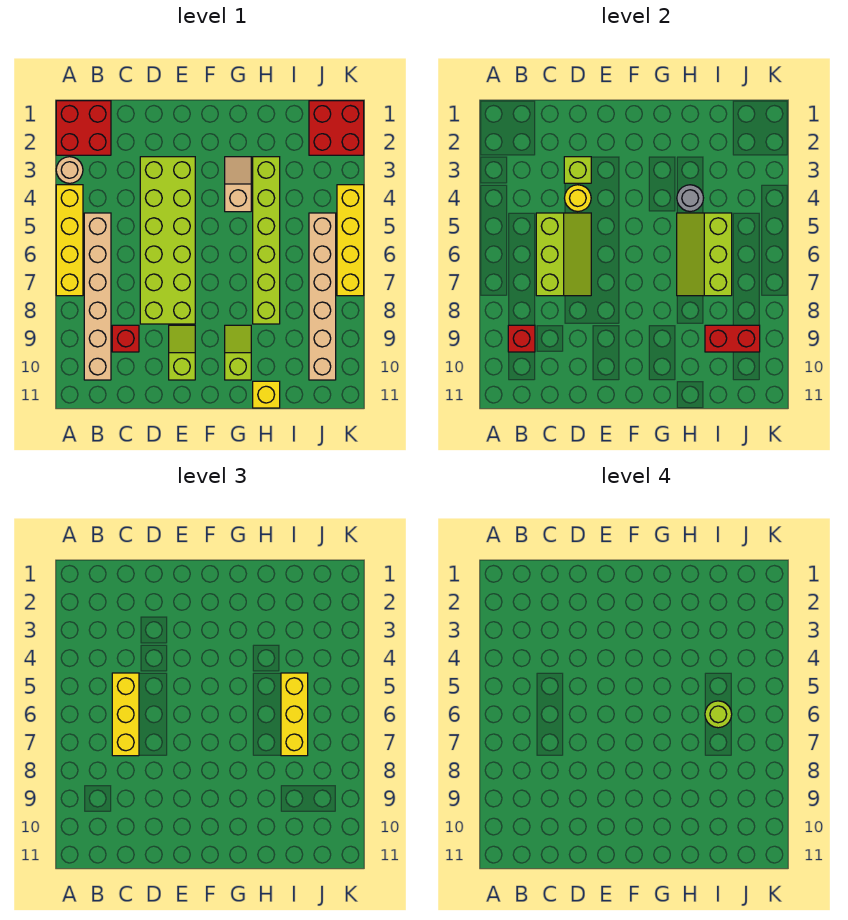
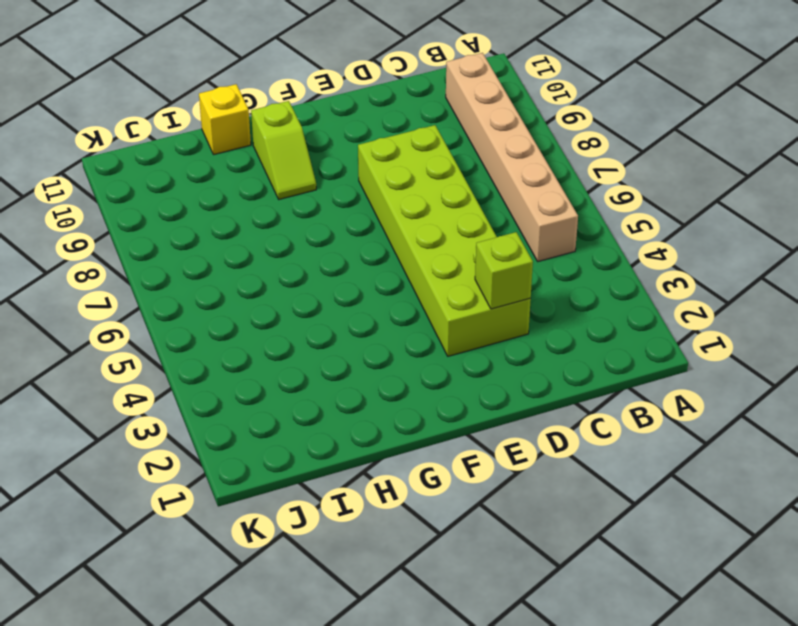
none -> red brick A1:B2 level 1
none -> tan round brick A3 level 1
none -> yellow brick A4:A7 level 1

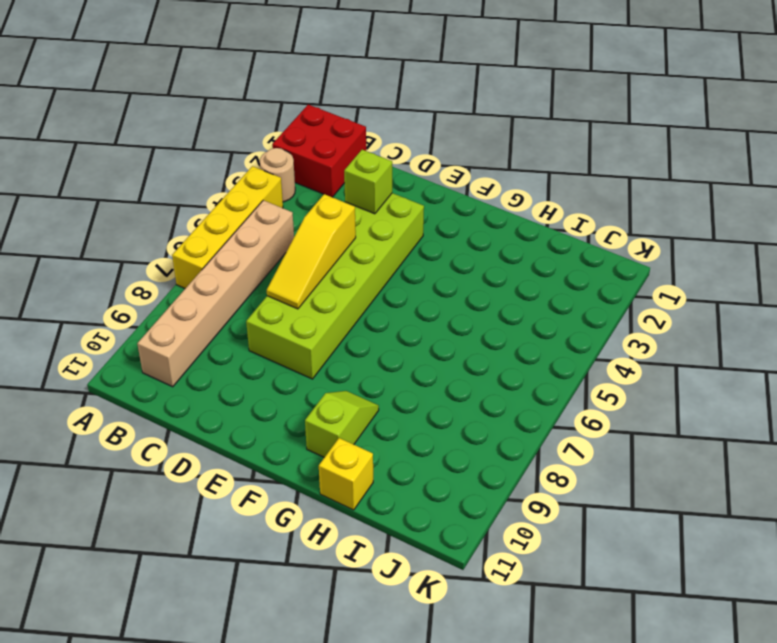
yellow slope D5:D7 level 2 top 5 -> lime slope C5:D7 level 2 top C
none -> red brick C9 level 1
none -> lime slope E9:E10 level 1 top 10
none -> tan slope G3:G4 level 1 top 4

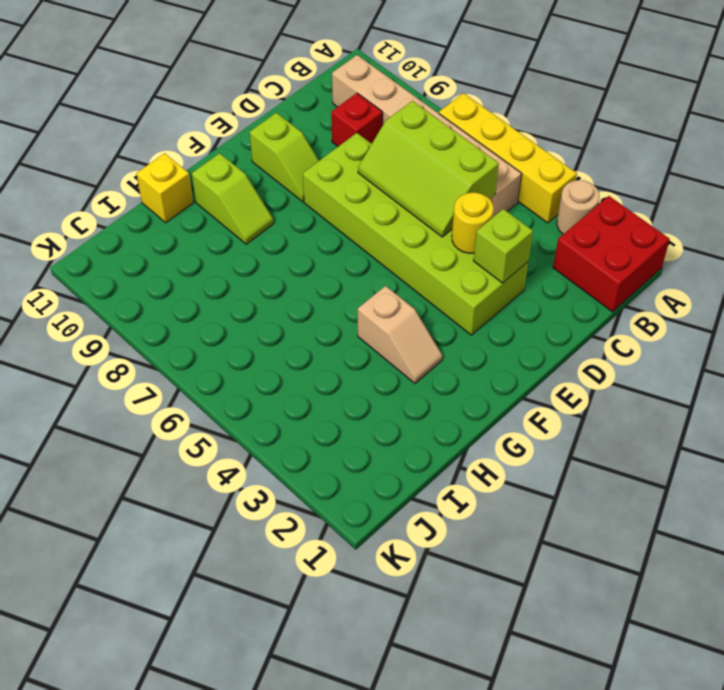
none -> lime brick H3:H8 level 1
none -> red brick J1:K2 level 1
none -> tan brick J5:J10 level 1

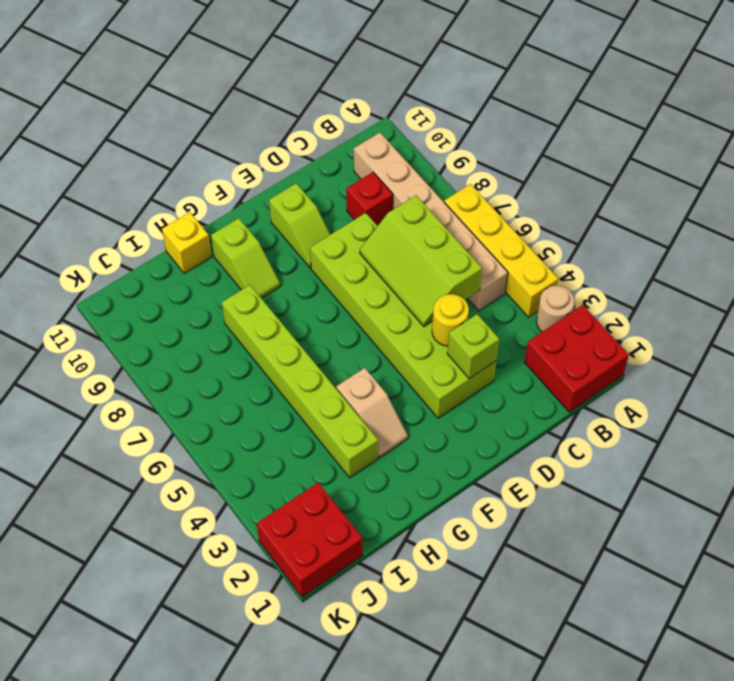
none -> tan brick J5:J10 level 1
none -> yellow brick K4:K7 level 1
none -> red brick B9 level 2

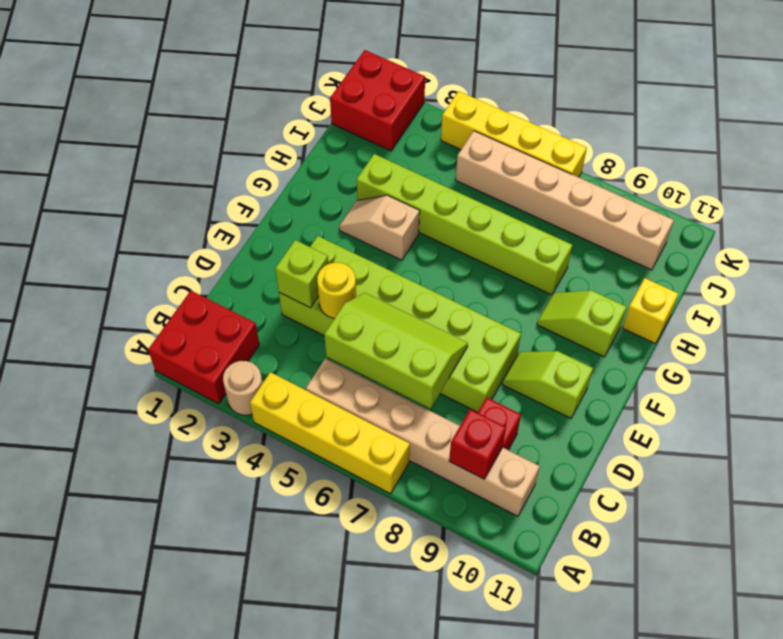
none -> grey round brick H4 level 2
none -> lime slope H5:I7 level 2 top I
none -> red brick I9:J9 level 2

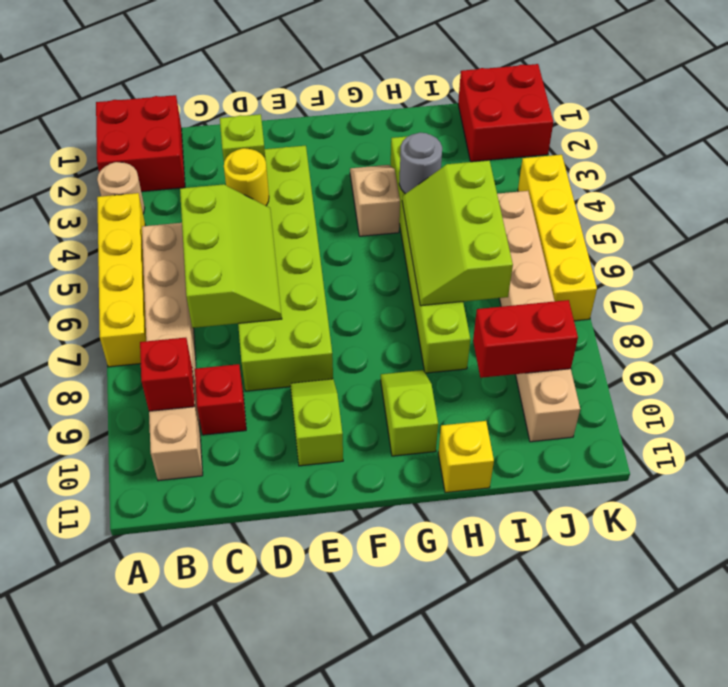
none -> yellow brick C5:C7 level 3
none -> yellow brick I5:I7 level 3
none -> lime round brick I6 level 4

